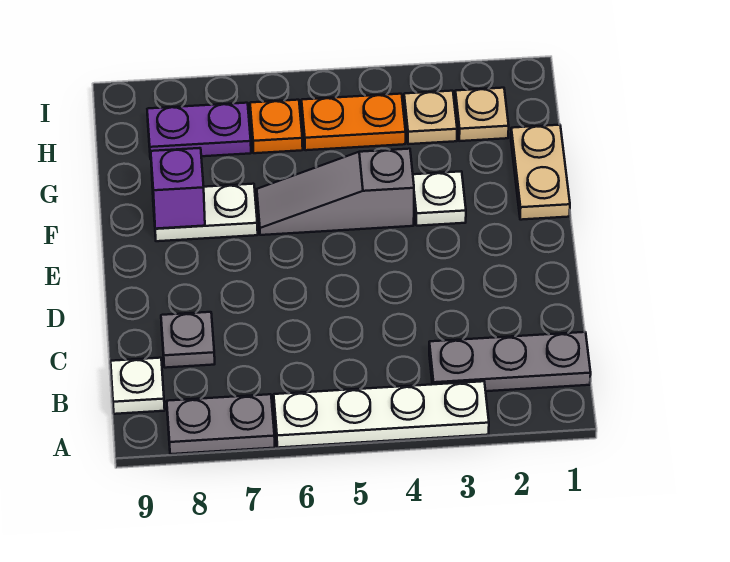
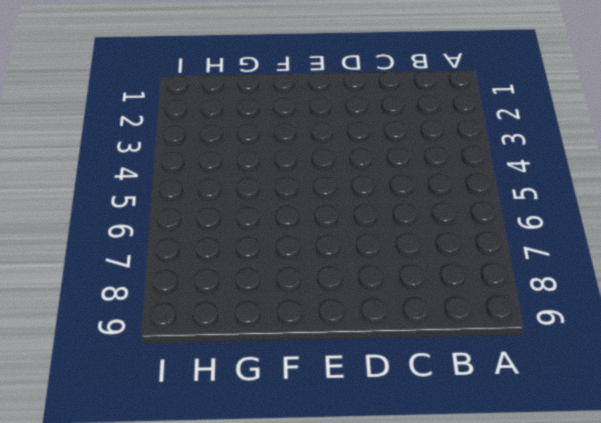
none -> white plate A3:A6 level 1
none -> grey plate A7:A8 level 1
none -> grey plate B1:B3 level 1

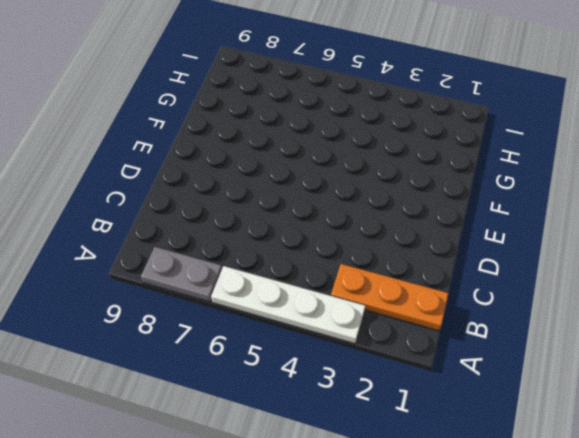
orange plate B1:B3 level 1 -> grey plate B1:B3 level 1
none -> white plate B9 level 1
none -> grey plate C8 level 1
none -> tan plate F1:G1 level 1

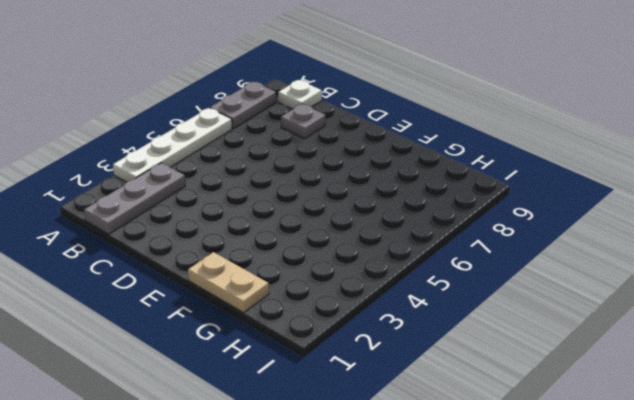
none -> white plate F3 level 1
none -> grey slope F4:F6 level 1 top 4
none -> white plate F7:F8 level 1

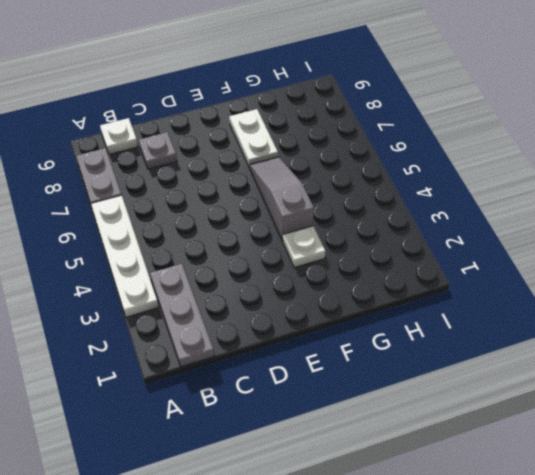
none -> tan plate F1:G1 level 1
none -> tan plate H2 level 1
none -> tan plate H3 level 1

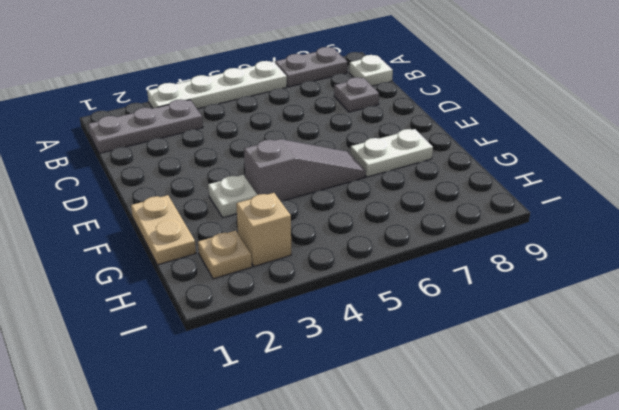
tan brick H3 level 1 -> tan plate H3 level 1
none -> orange plate H4:H5 level 1
none -> orange plate H6 level 1
none -> purple plate H7:H8 level 1

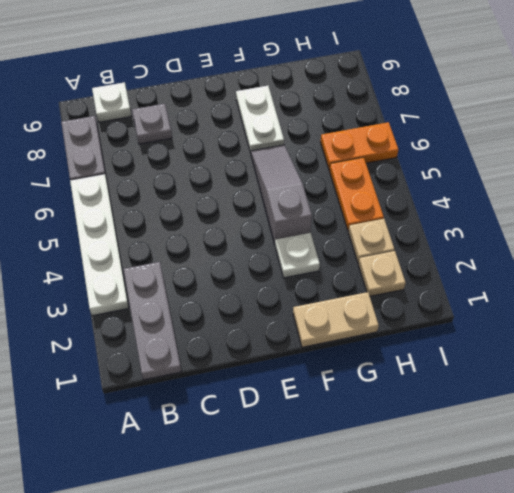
orange plate H6:I6 level 1 -> orange plate H6 level 1
none -> purple plate H7:H8 level 1
none -> purple brick F8 level 2

